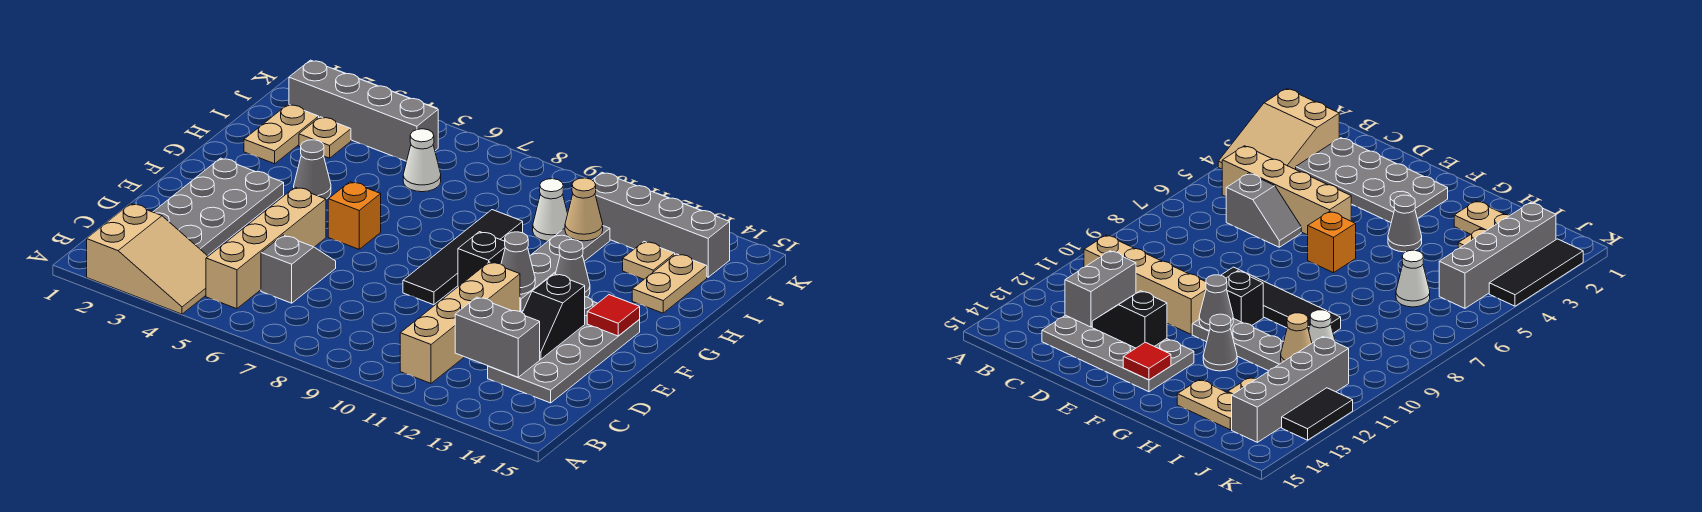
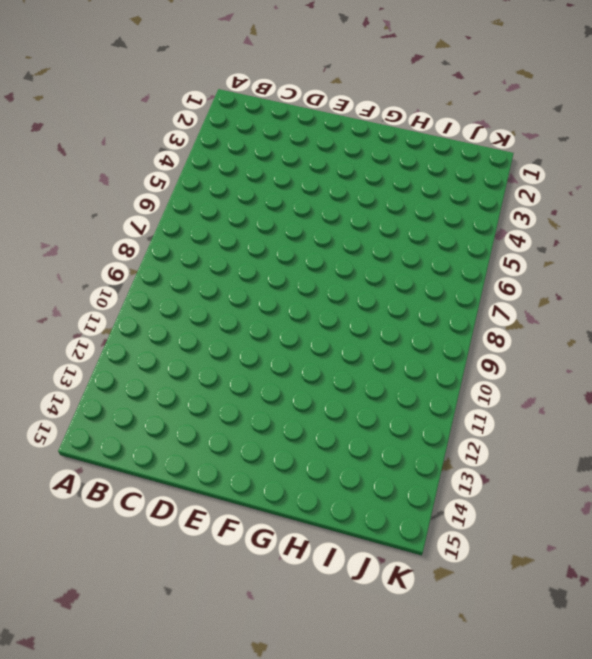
none -> tan slope A2:B4 level 1 top 2
none -> tan brick B5:E5 level 1
none -> tan brick B11:E11 level 1

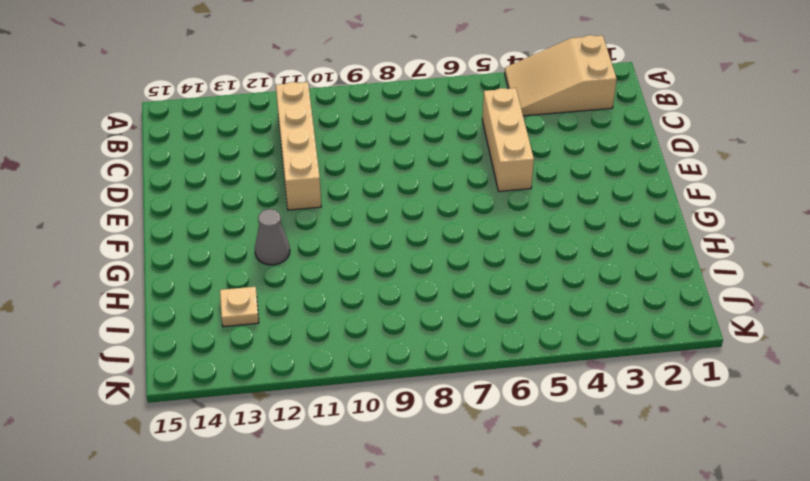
tan brick C5:E5 level 1 -> tan brick B5:E5 level 1
none -> grey plate C2:F3 level 1
none -> grey slope C6:D6 level 1 top C
none -> grey plate C13:F14 level 1

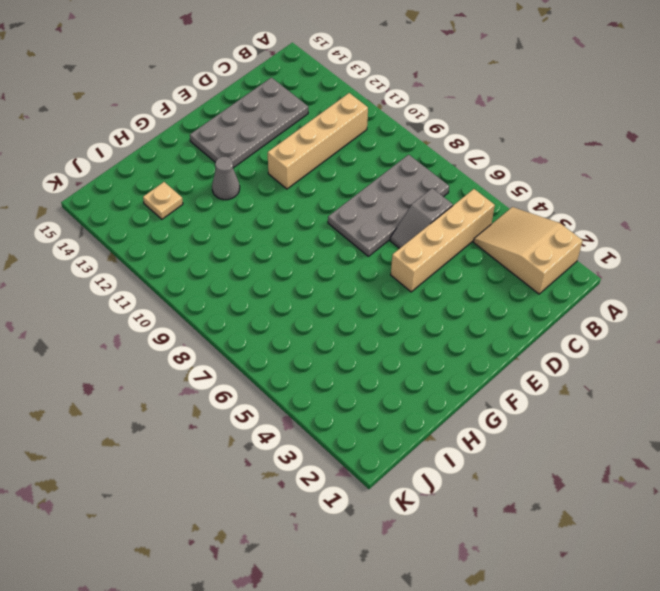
grey plate B7:E8 level 1 -> grey plate C2:F3 level 1
none -> black tile E9:H9 level 1
none -> orange brick F6 level 1
none -> black brick F10 level 1

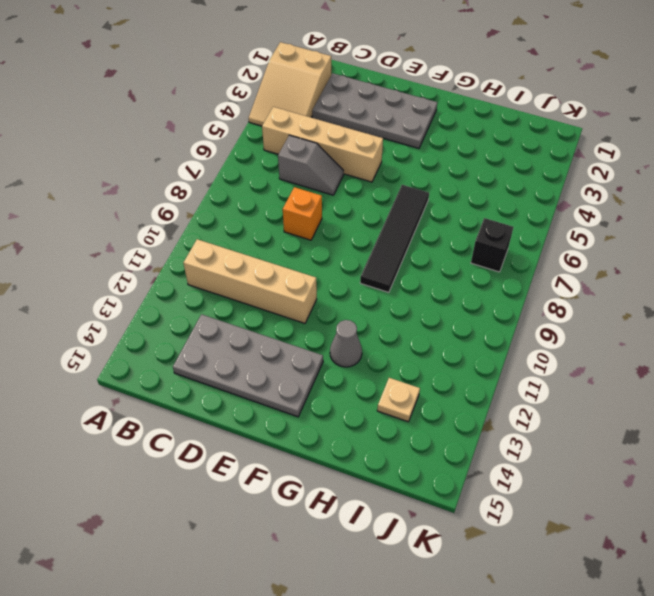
orange brick D8 level 1 -> orange brick F6 level 1
black tile G6:G9 level 1 -> black tile E9:H9 level 1
black brick J7 level 1 -> black brick F10 level 1
none -> grey plate F11:I11 level 1
none -> grey cone G4 level 1
none -> tan plate H2:I2 level 1

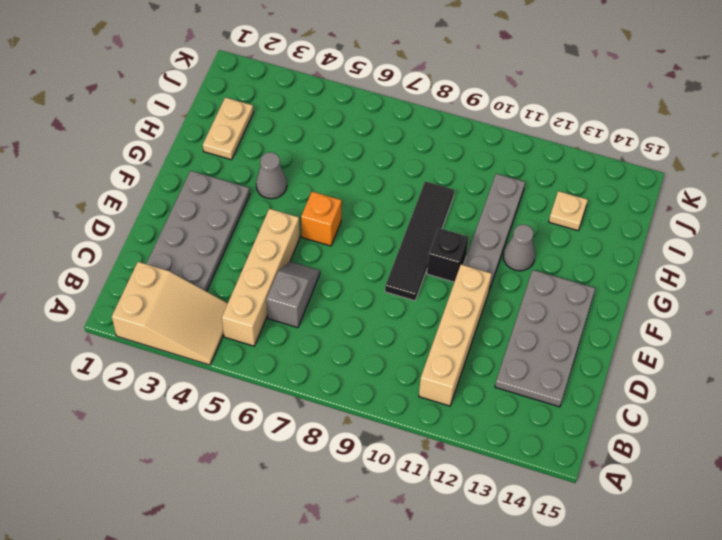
none -> tan plate H14:I14 level 1
none -> tan plate I3 level 1
none -> white cone I6 level 1

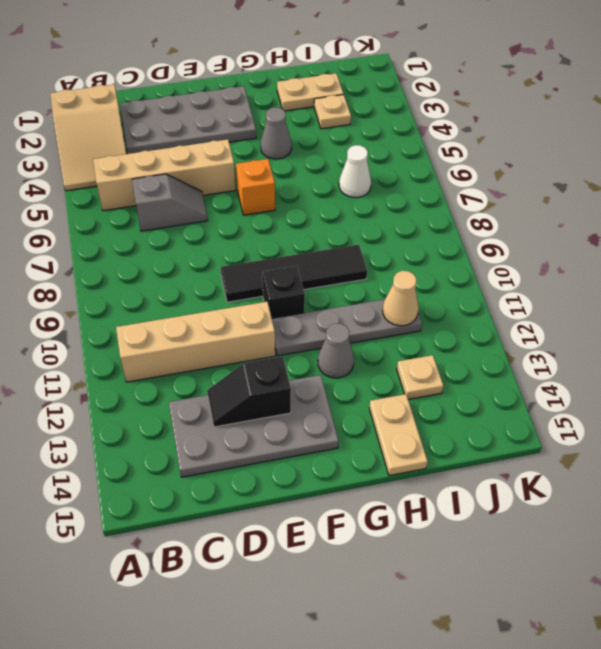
tan plate H14:H15 level 1 -> tan plate H14:I14 level 1
none -> white cone I10 level 1
none -> grey brick J2:J5 level 1
none -> grey brick J11:J14 level 1

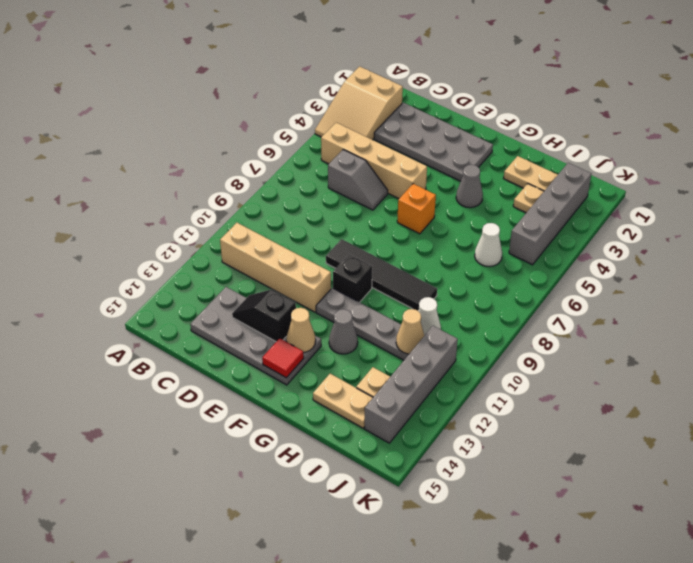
tan cone F13 level 2 -> none
none -> black tile K2:K4 level 1
none -> black tile K12:K13 level 1
none -> grey brick C12:C13 level 2

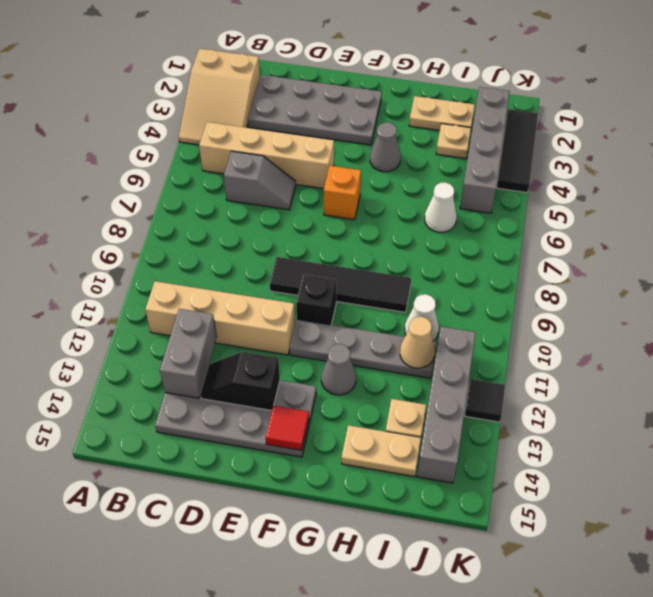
black tile K12 level 1 -> black tile K12:K13 level 1
none -> grey cone F11 level 2

